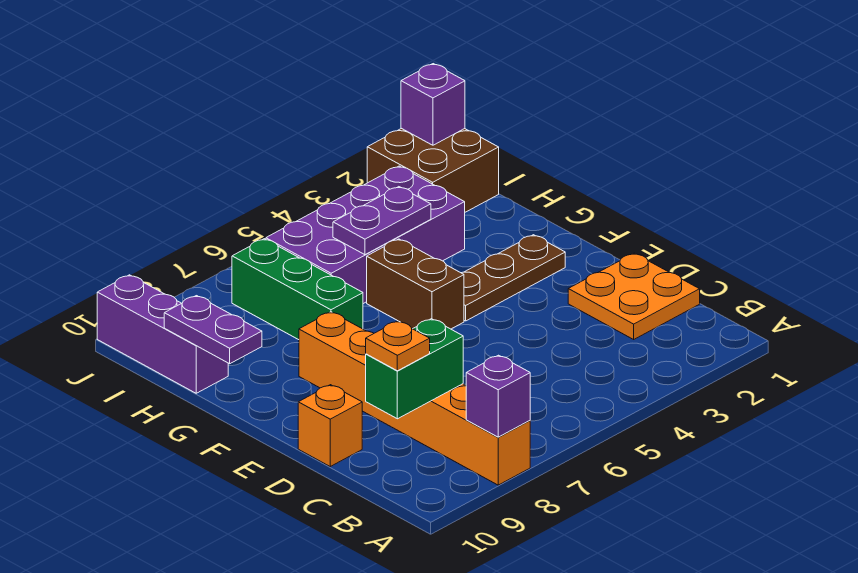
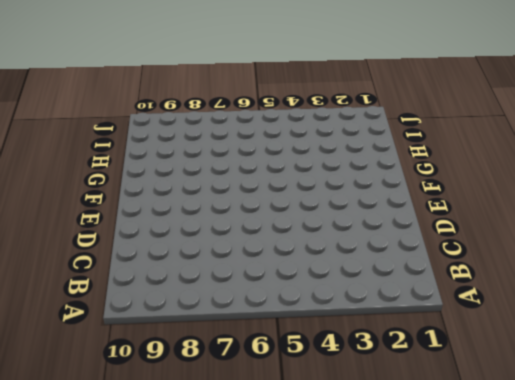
none -> orange brick A8:F8 level 1
none -> orange plate C1:D2 level 1
none -> orange brick D10 level 1

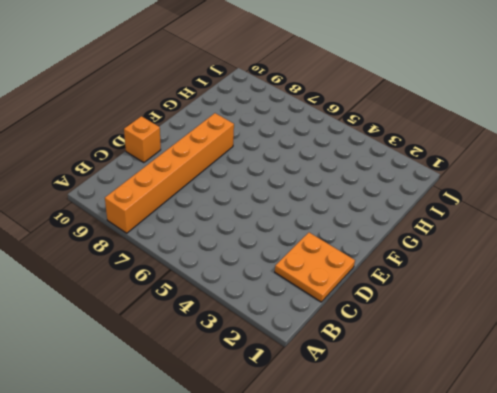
none -> brown plate F2:F4 level 1
none -> brown brick F5:G5 level 1
none -> green brick G7:I7 level 1

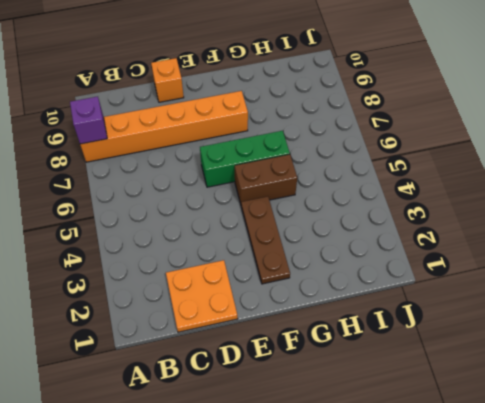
green brick E6:G6 level 1 -> green brick G7:I7 level 1
none -> purple brick H3:I6 level 1
none -> purple brick H10:J10 level 1
none -> brown brick I1:J2 level 1

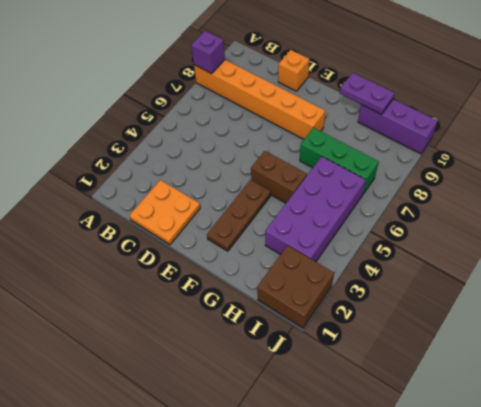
none -> green brick C8:C9 level 2
none -> purple plate H4:H5 level 2
none -> purple brick J1 level 2

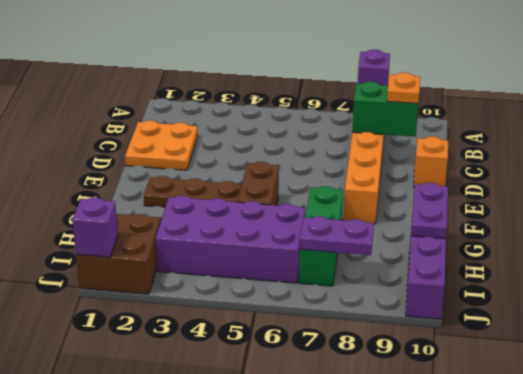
purple plate I7:I8 level 2 -> purple plate H4:H5 level 2

